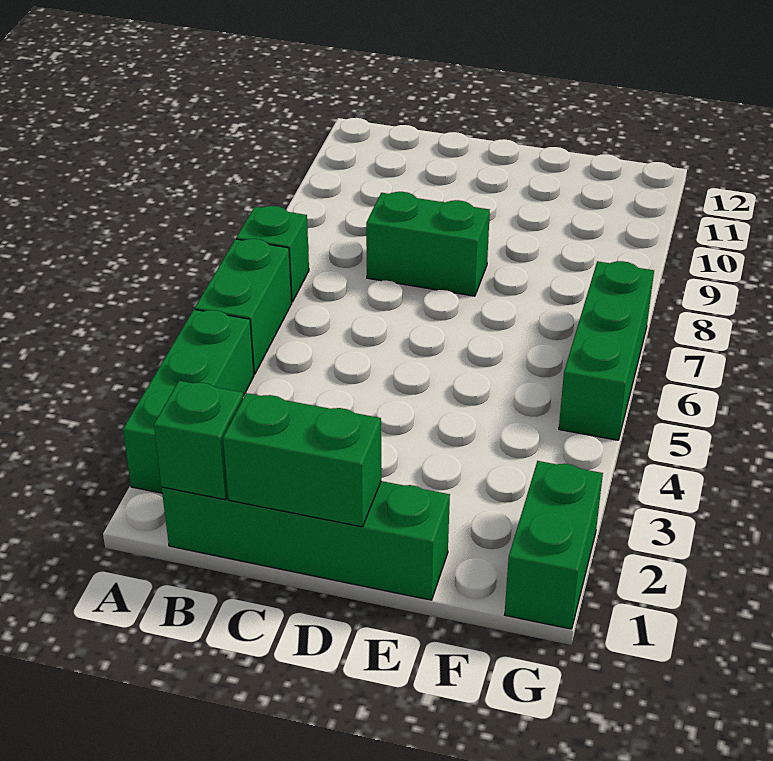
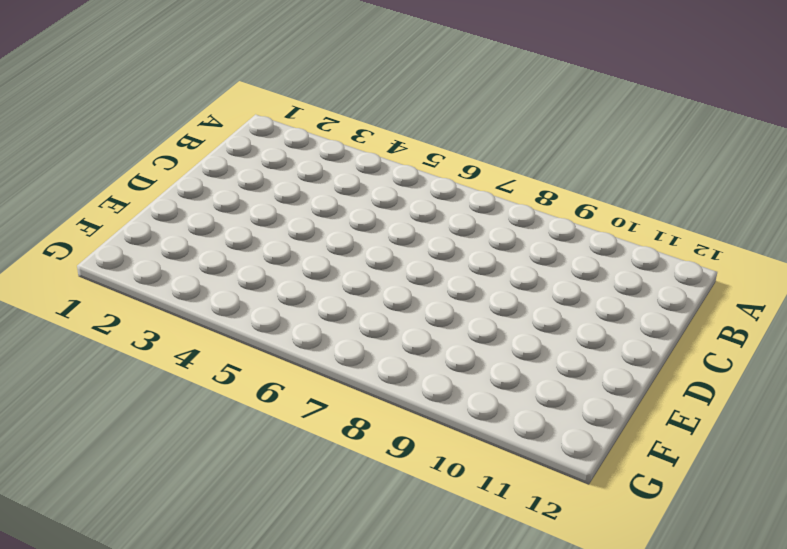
none -> green brick A2:A4 level 1
none -> green brick A5:A6 level 1

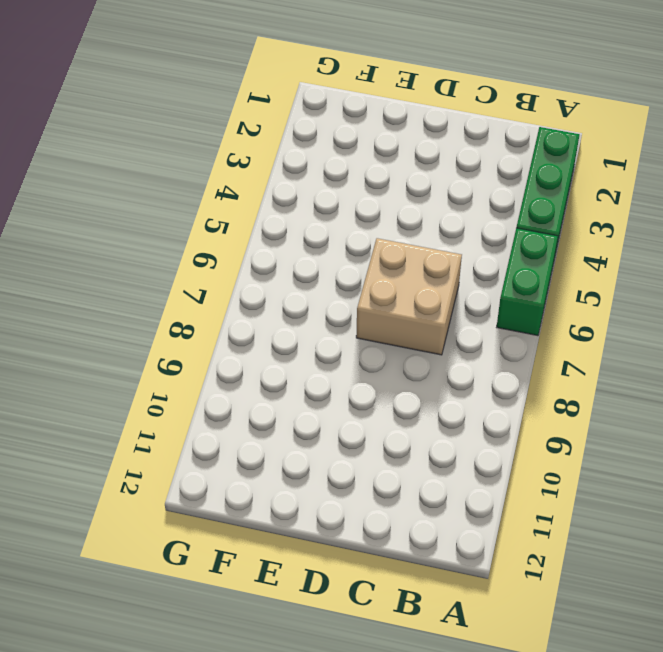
tan brick C6:D7 level 1 -> none
none -> green brick A7 level 1
none -> green brick B1:E1 level 1

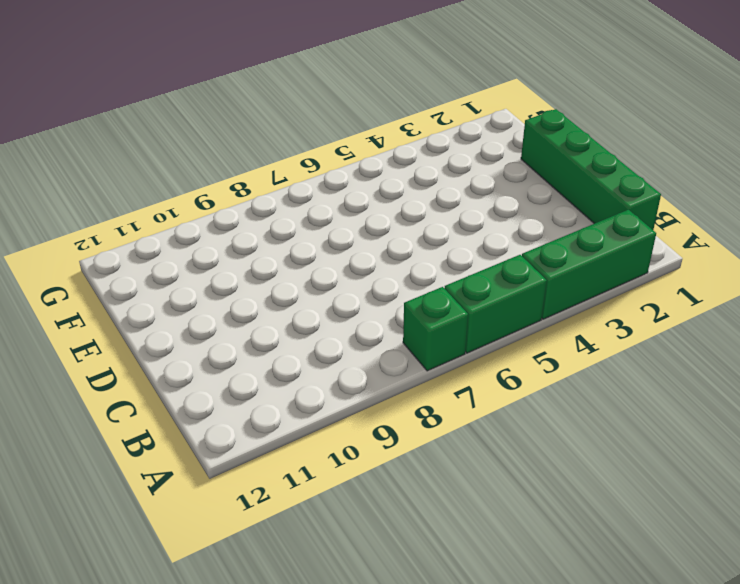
none -> green brick C8:D8 level 1
none -> green brick G1:G2 level 1

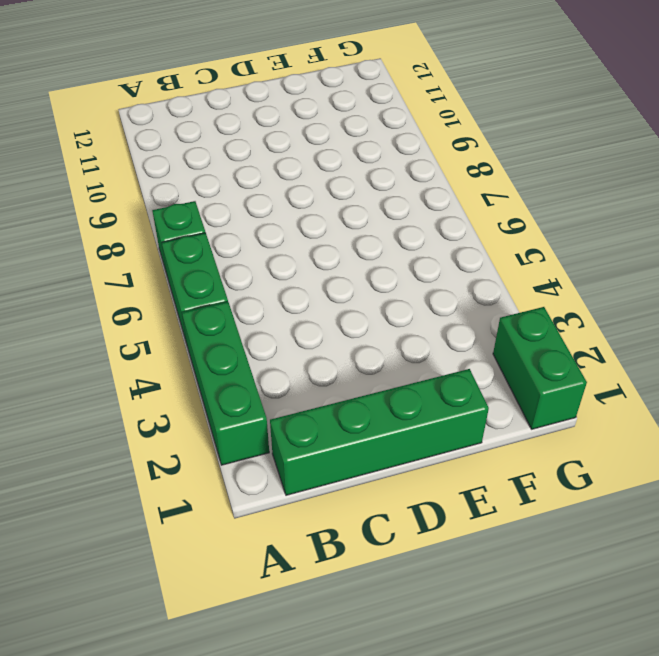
none -> green brick C8:D8 level 1
none -> green brick G5:G7 level 1

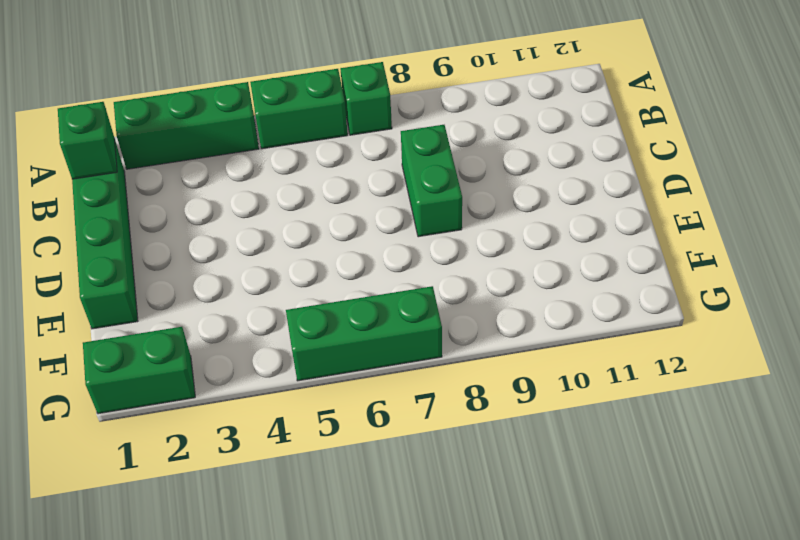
none -> green brick C1:D1 level 2

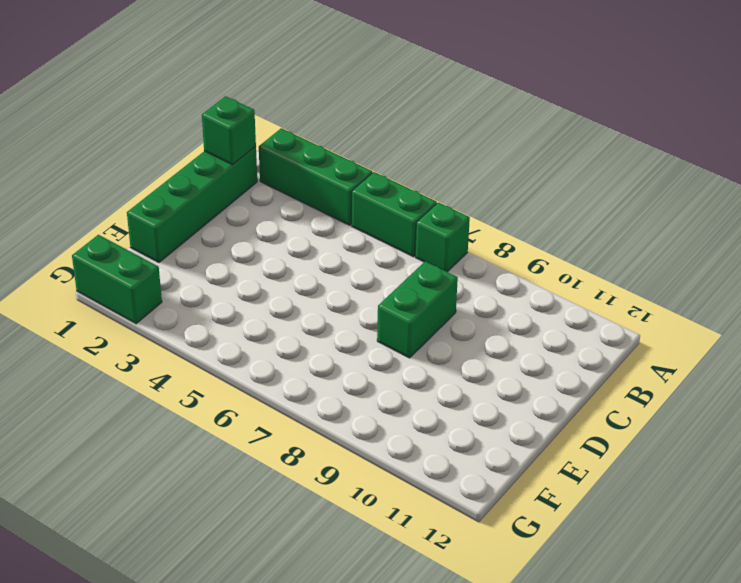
none -> green brick G5:G7 level 1
none -> green brick C1:D1 level 2

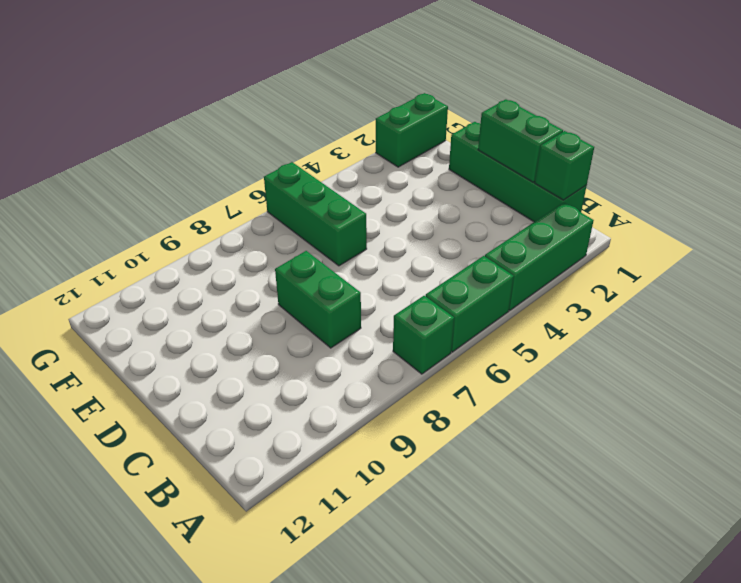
green brick E6:G6 level 1 -> green brick G5:G7 level 1

